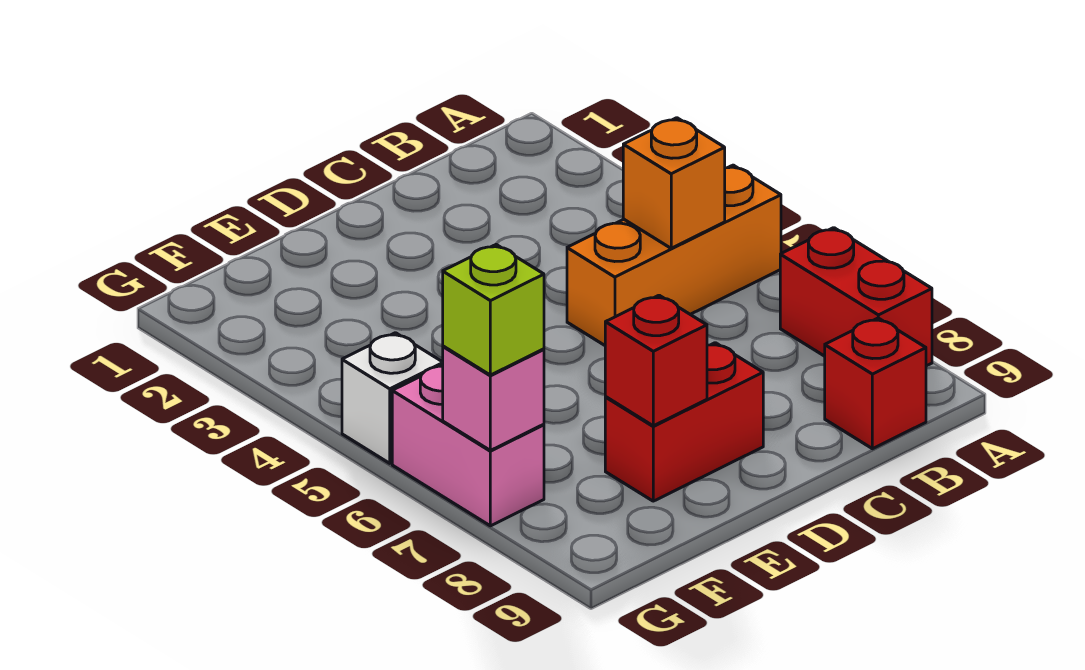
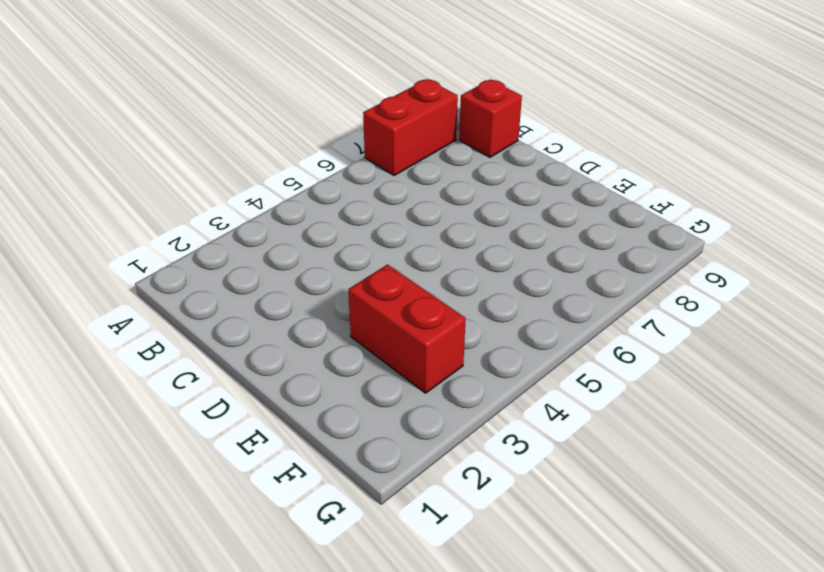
red brick E3:F3 level 1 -> red brick D8:E8 level 1
none -> orange brick A5:C5 level 1
none -> white brick G5 level 1

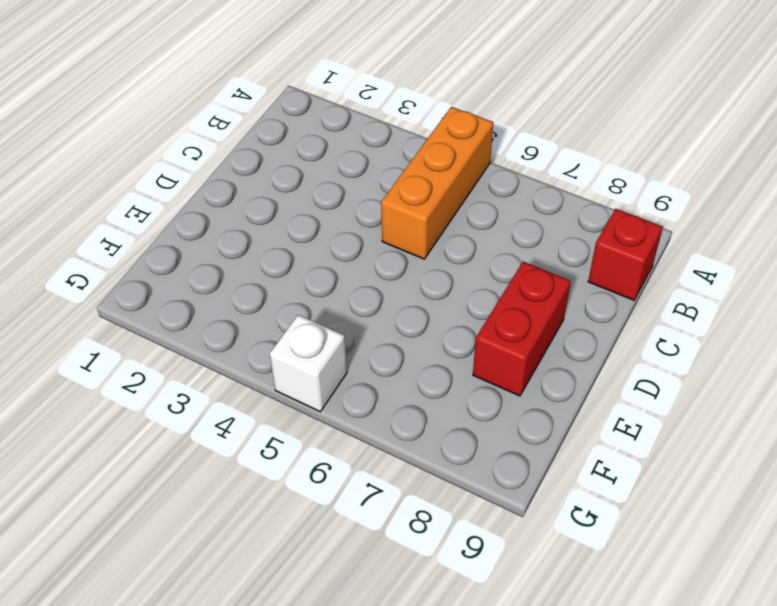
none -> red brick A7:A8 level 1
none -> pink brick G6:G7 level 1

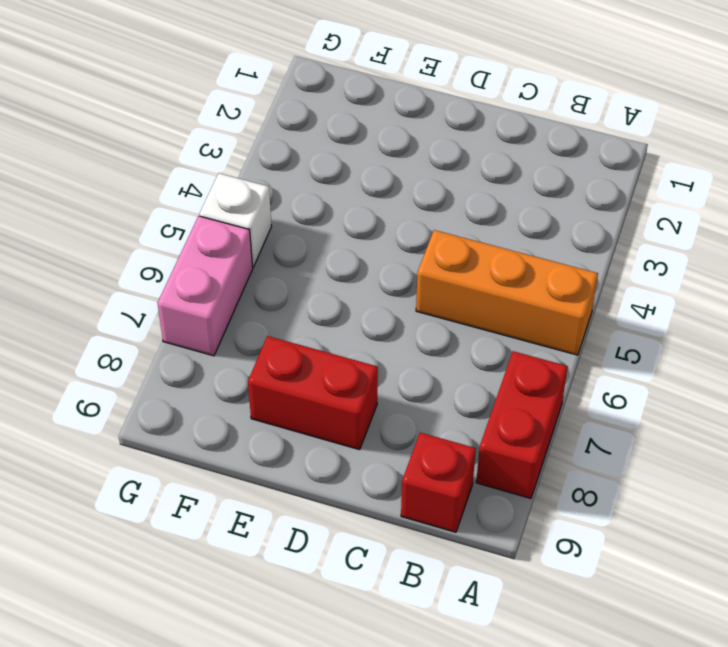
none -> orange brick B5 level 2
none -> red brick E8 level 2

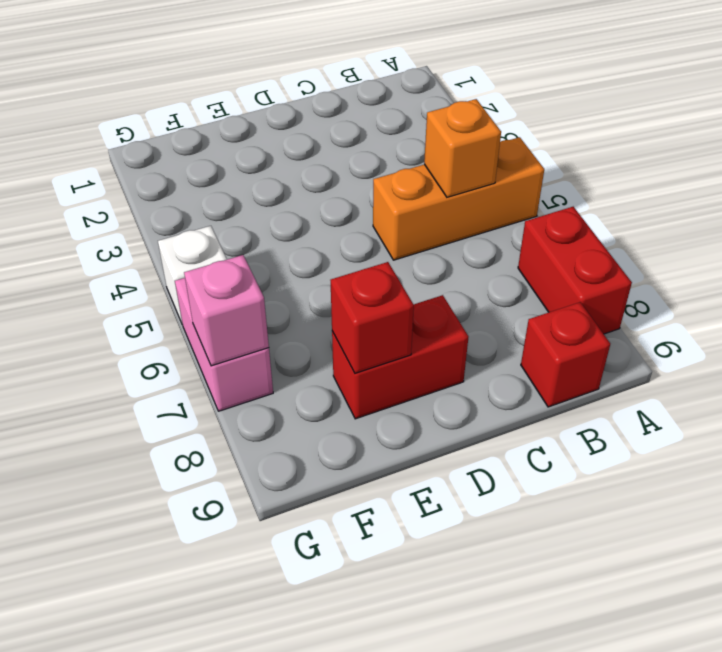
none -> lime brick G7 level 3

